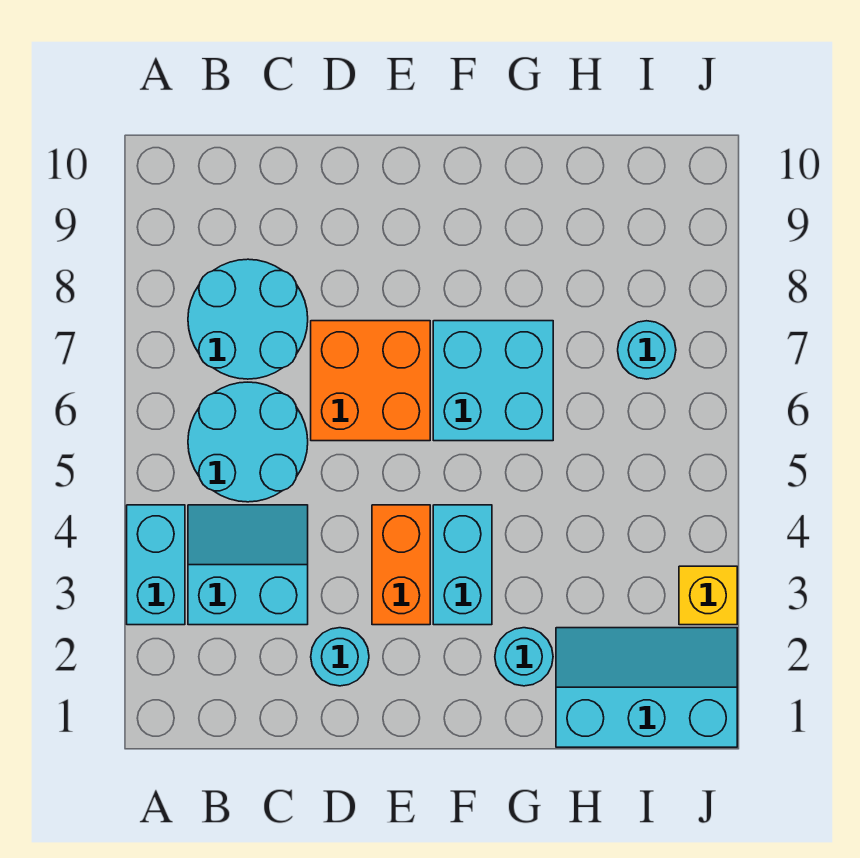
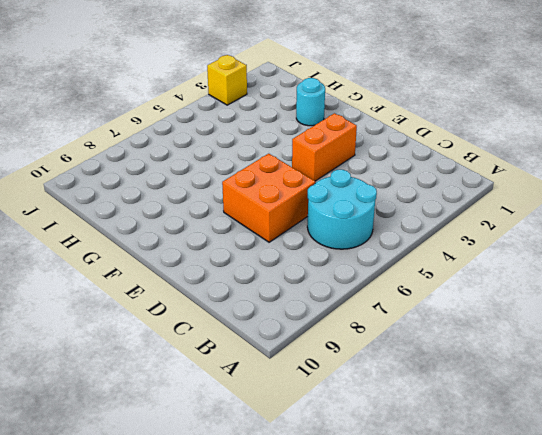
none -> cyan brick A3:A4 level 1
none -> cyan slope B3:C4 level 1 top 3
none -> cyan round brick B7:C8 level 1

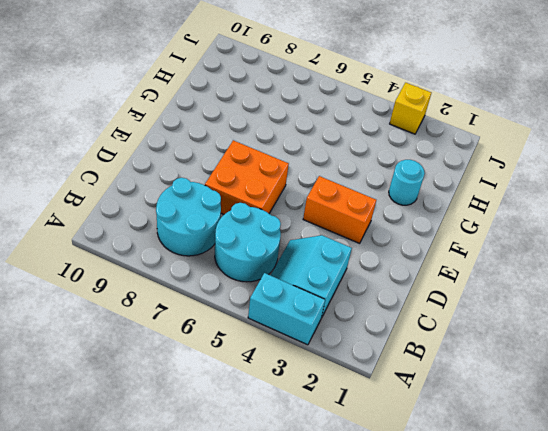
none -> cyan round brick D2 level 1
none -> cyan brick F3:F4 level 1
none -> cyan brick F6:G7 level 1

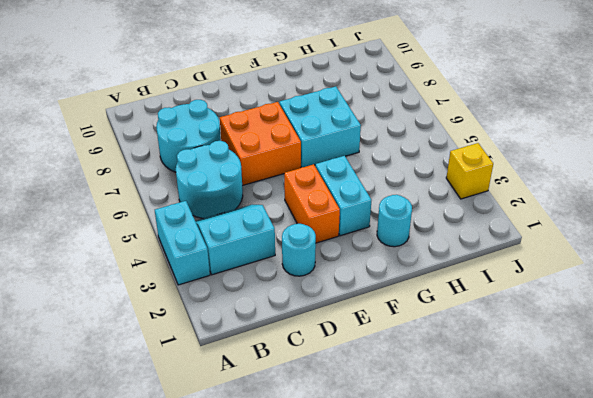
none -> cyan slope H1:J2 level 1 top 1
none -> cyan round brick I7 level 1

